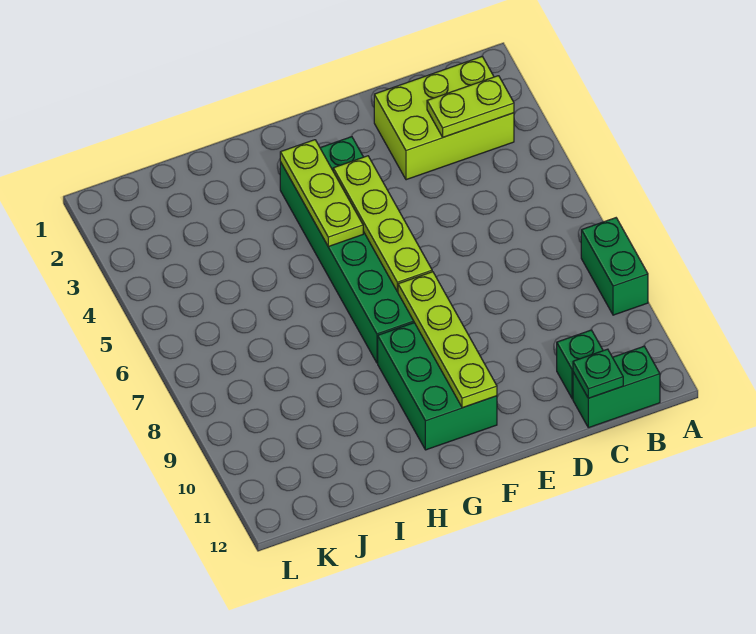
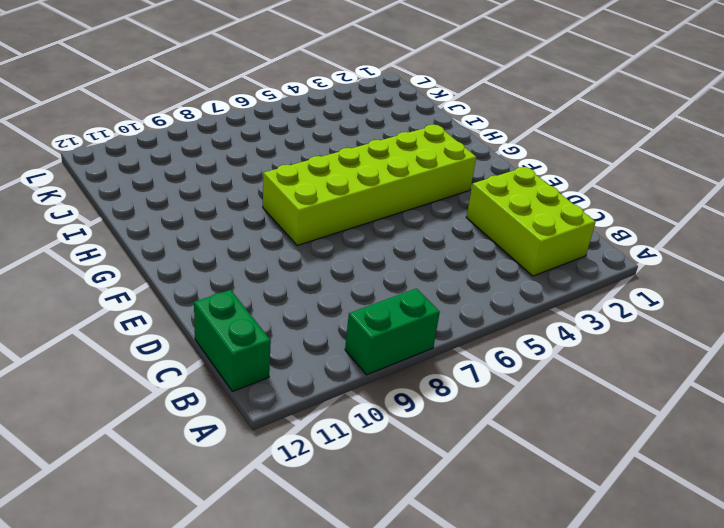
lime brick F3:G8 level 1 -> green brick F3:G8 level 1
none -> green brick C11 level 1
none -> green brick F9:G11 level 1

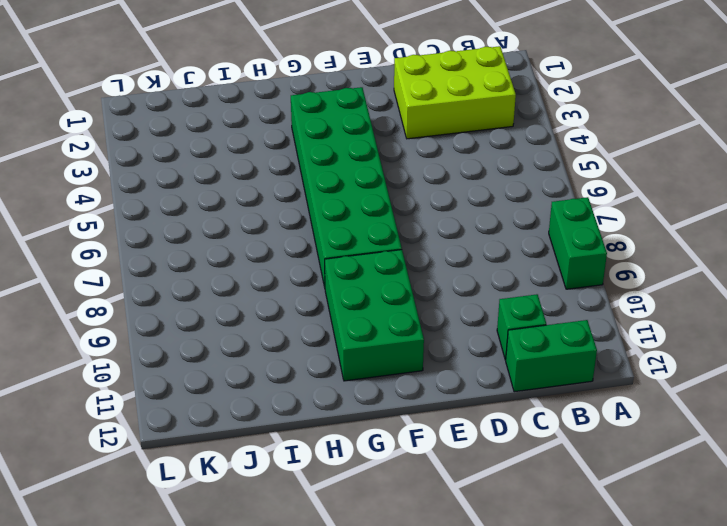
none -> lime plate B3:C3 level 2
none -> green plate C12 level 2

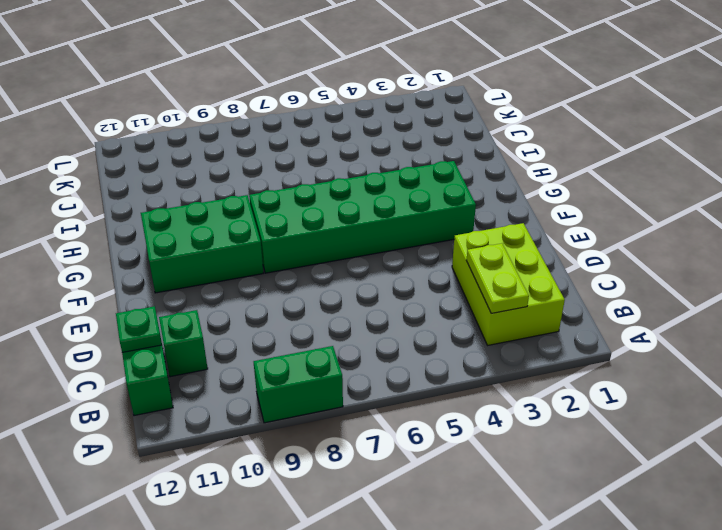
none -> lime plate F4:F7 level 2
none -> lime plate F8:F11 level 2

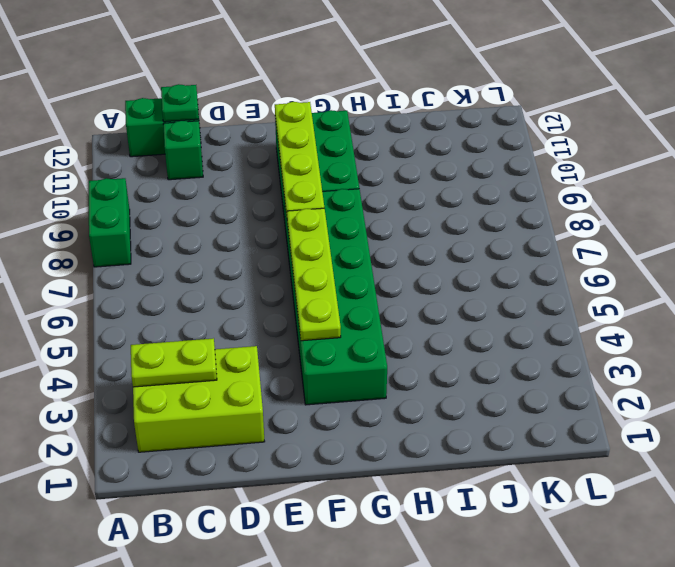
none -> lime plate G3:G5 level 2

